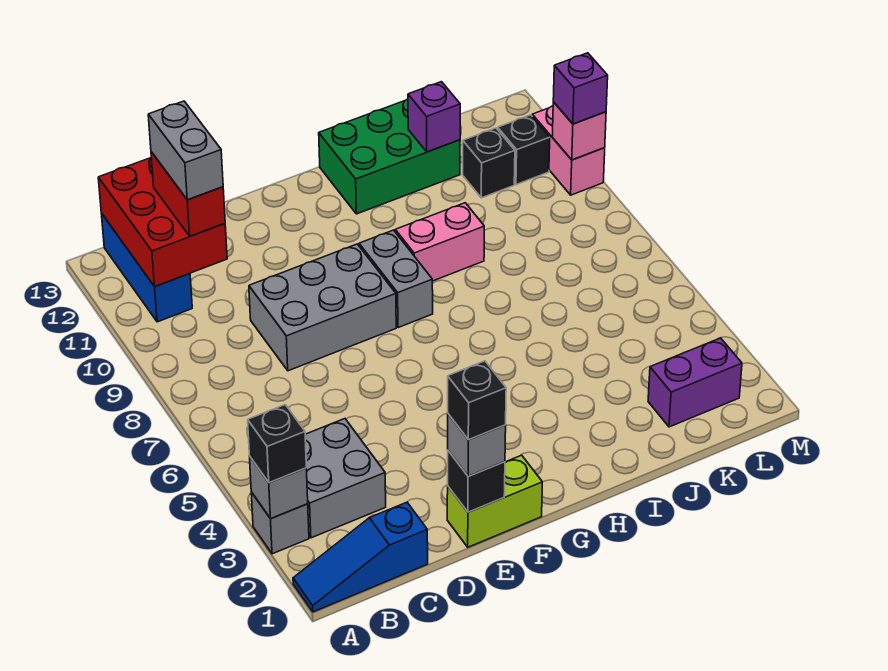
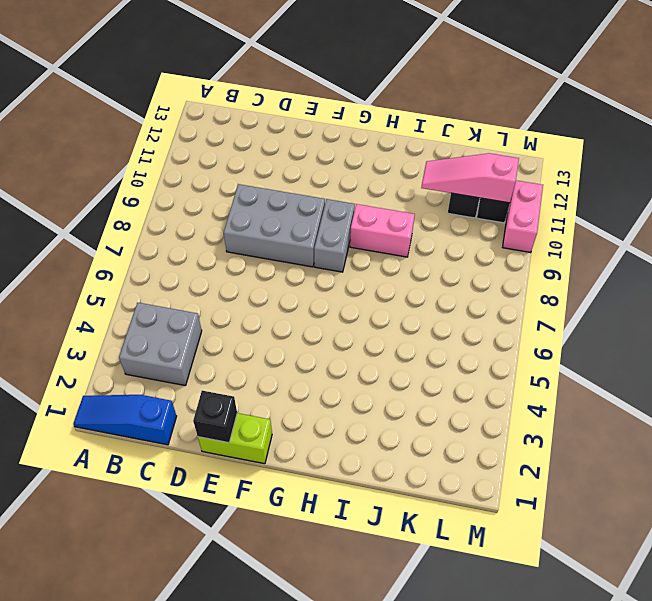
pink slope J11:L11 level 2 top L -> none
none -> grey brick A3 level 1
none -> blue brick B11:B13 level 1
none -> green brick H12:J13 level 1

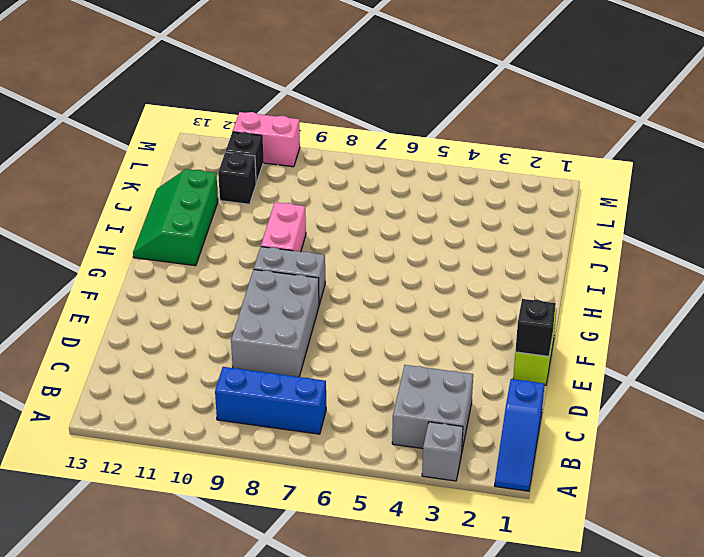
blue brick B7:B9 level 1 -> blue brick B11:B13 level 1
green slope H12:J13 level 1 top 12 -> green brick H12:J13 level 1
none -> purple brick K2:L2 level 1
none -> grey brick A3 level 2
none -> red brick B11:C13 level 2

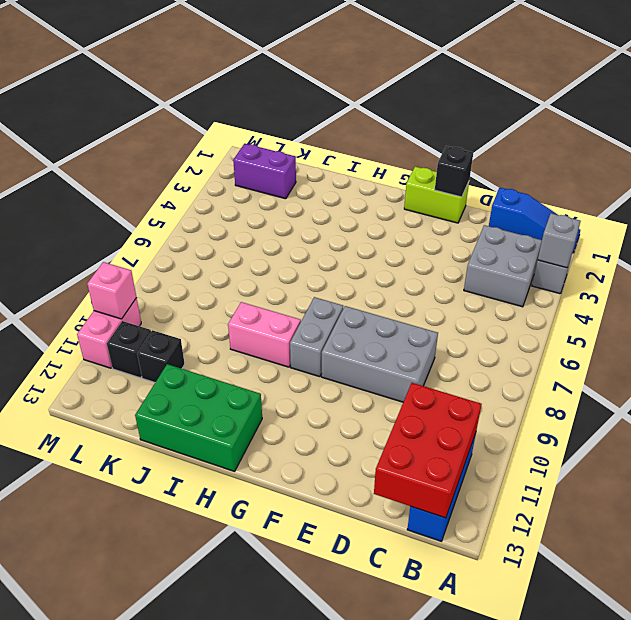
none -> purple brick J12 level 2
none -> black brick A3 level 3
none -> red brick C11:C12 level 3

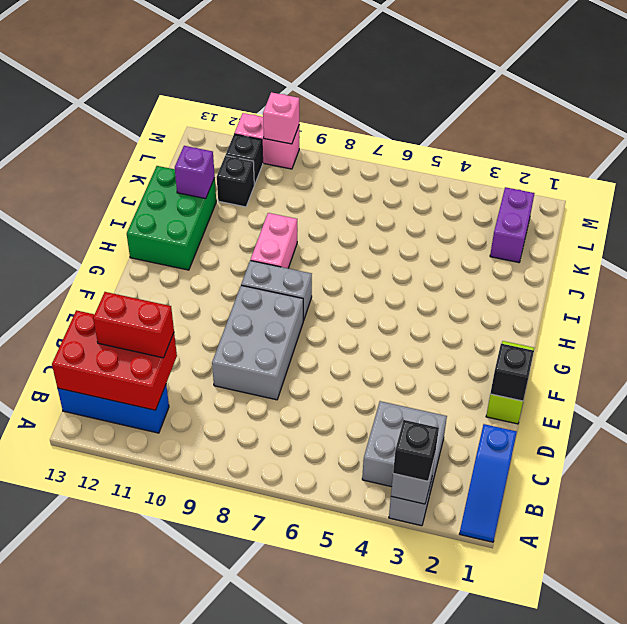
none -> grey brick E1 level 3
none -> purple brick M10 level 3
none -> grey brick C11:C12 level 4

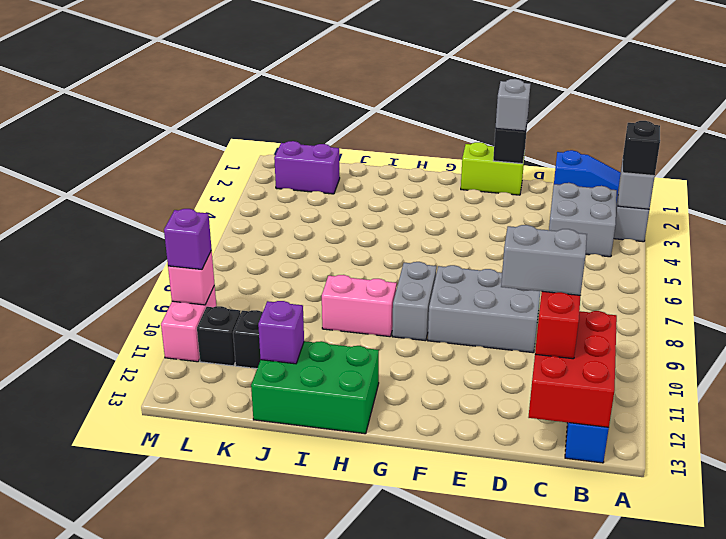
grey brick C11:D11 level 4 -> grey brick C11:C12 level 4
none -> black brick E1 level 4

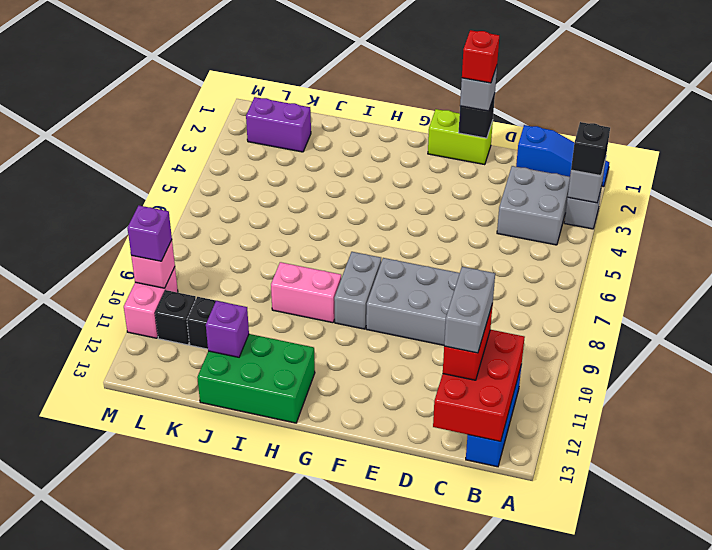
red brick E1 level 4 -> black brick E1 level 4

